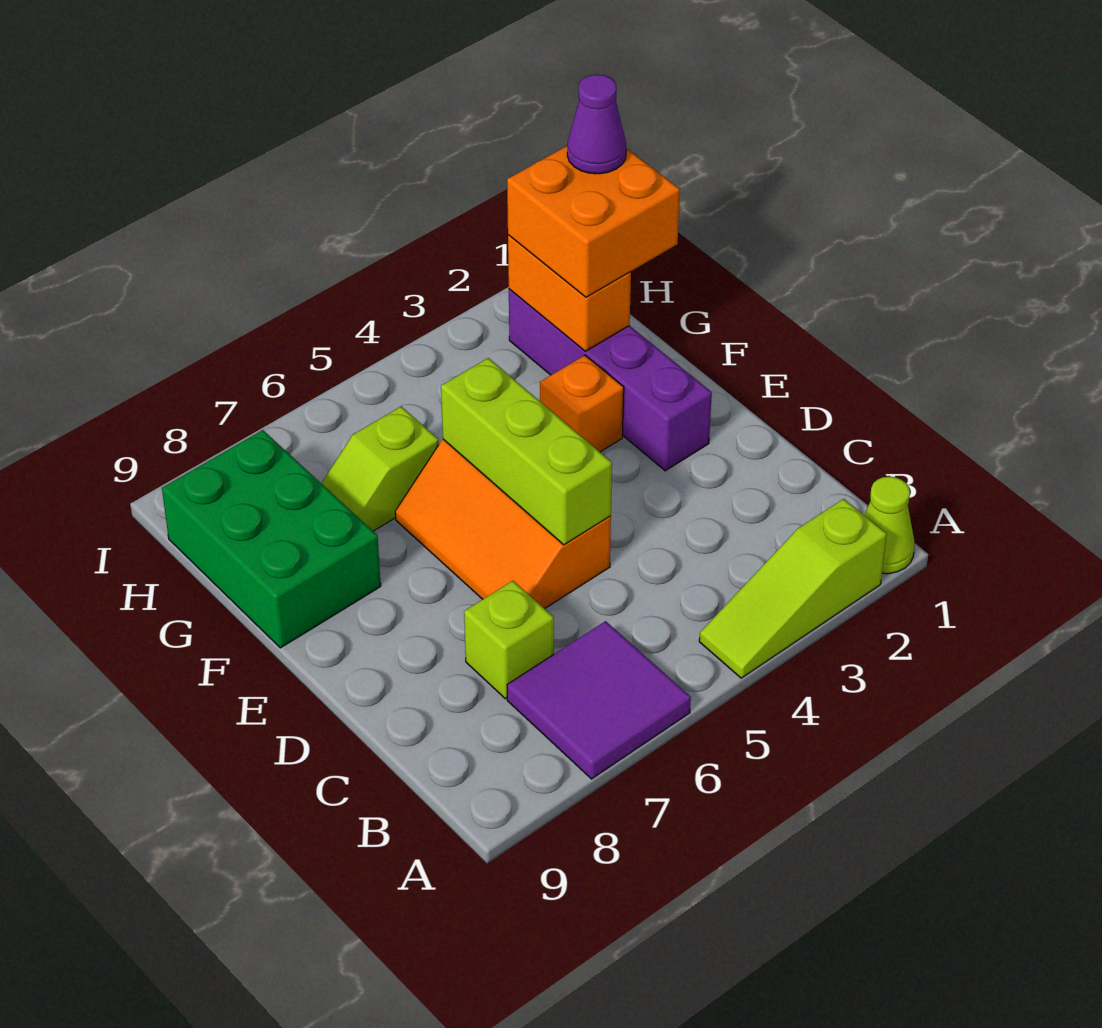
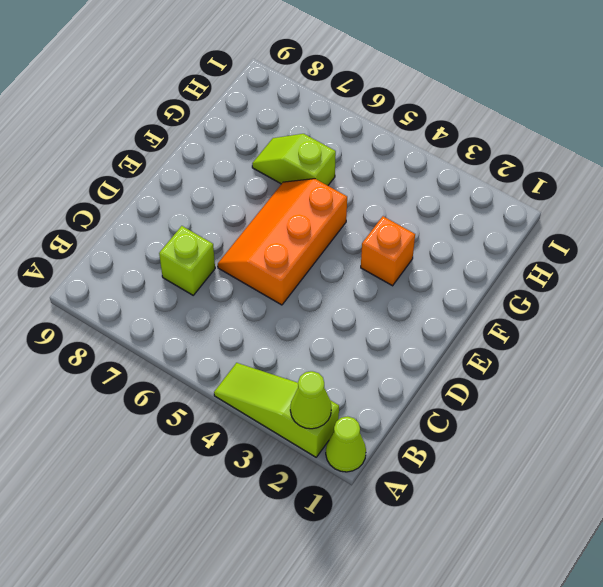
lime cone A2 level 2 -> none
none -> purple tile A6:B7 level 1
none -> purple brick E2:H2 level 1
none -> green brick F8:H9 level 1

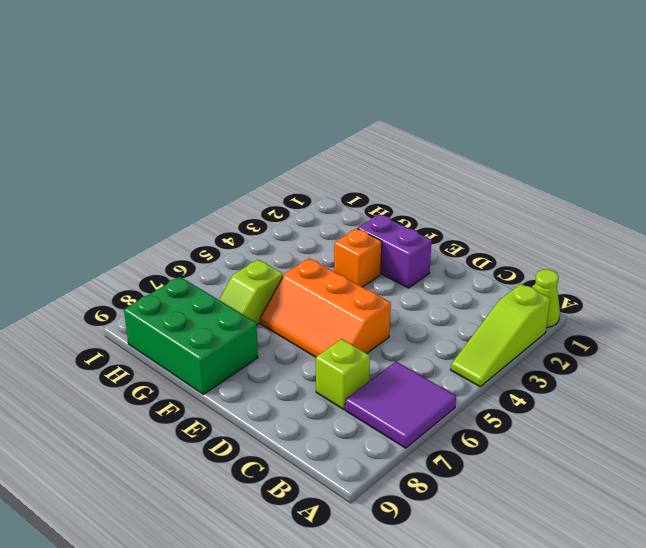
purple brick E2:F2 level 1 -> purple brick E2:H2 level 1
none -> lime brick D5:F5 level 2
none -> orange brick G2:H2 level 2
none -> orange brick G1:H2 level 3

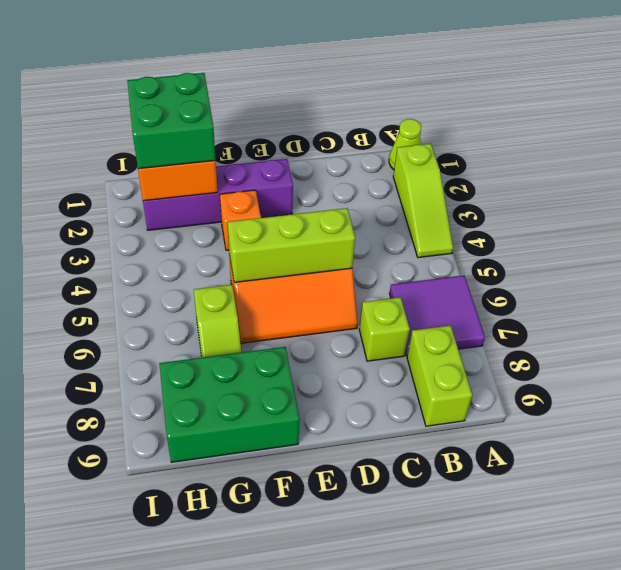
lime brick B8:B9 level 1 -> none
green brick G1:H2 level 3 -> orange brick G1:H2 level 3
none -> purple cone H1 level 4

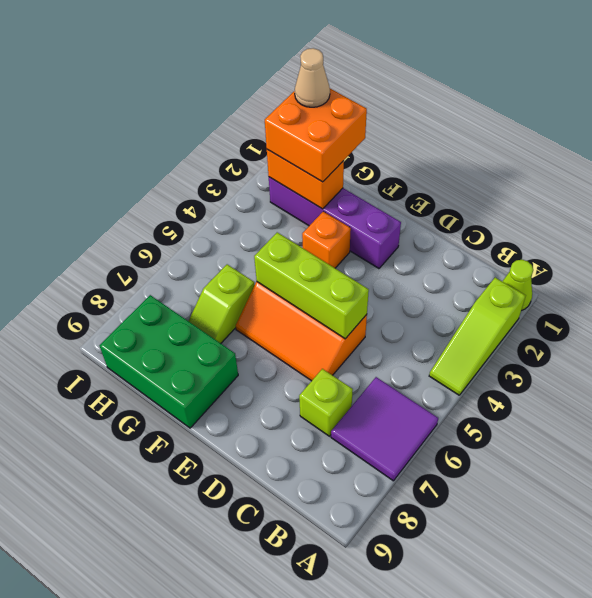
tan cone H1 level 4 -> purple cone H1 level 4

